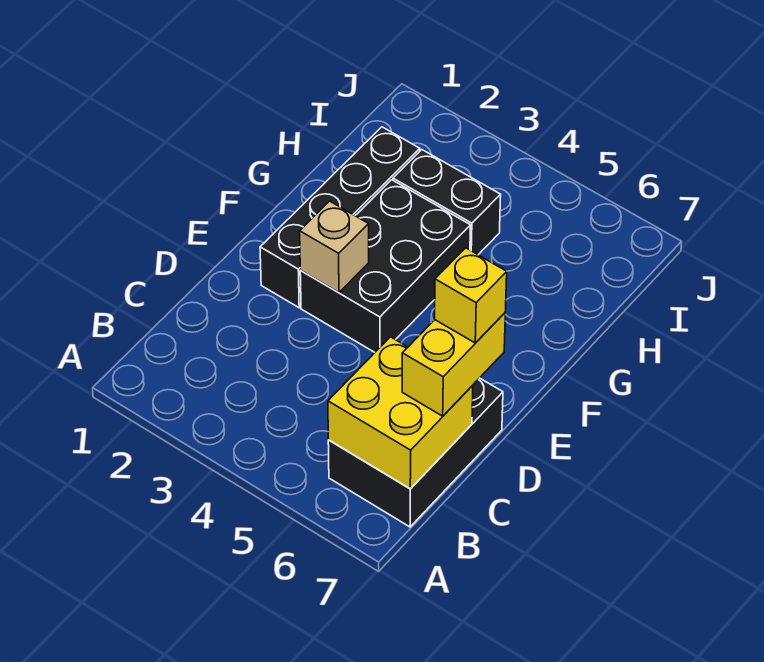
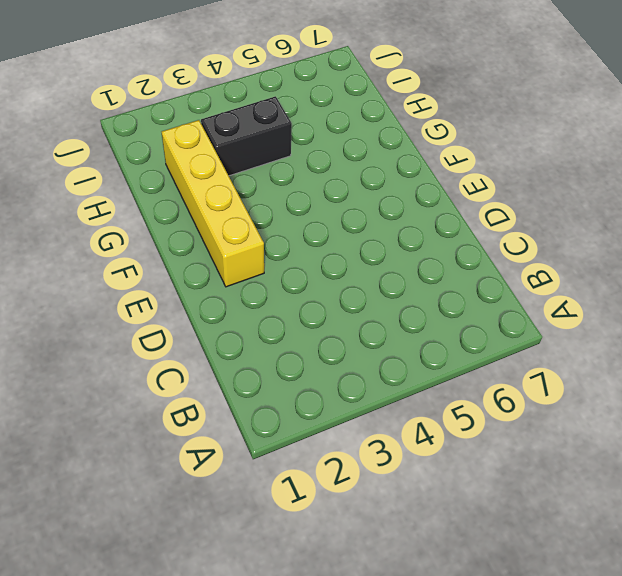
yellow brick E2:H2 level 1 -> black brick E2:H2 level 1
none -> black brick B6:D7 level 1
none -> black brick E3:G4 level 1

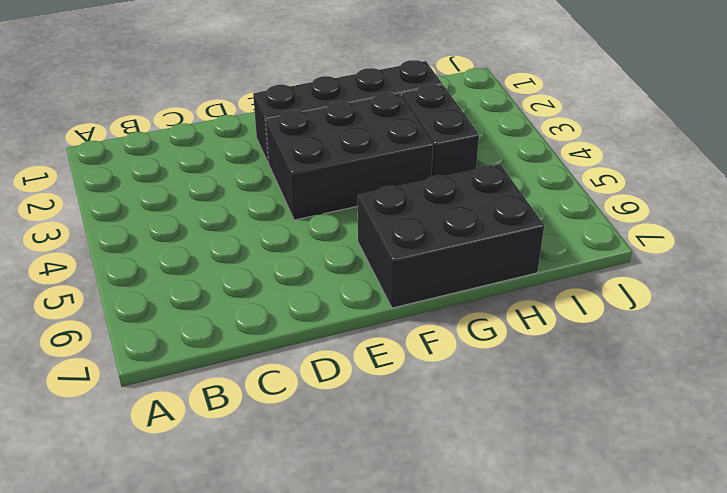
black brick F6:H7 level 1 -> black brick B6:D7 level 1
none -> yellow brick B6:C7 level 2
none -> tan brick E3 level 2

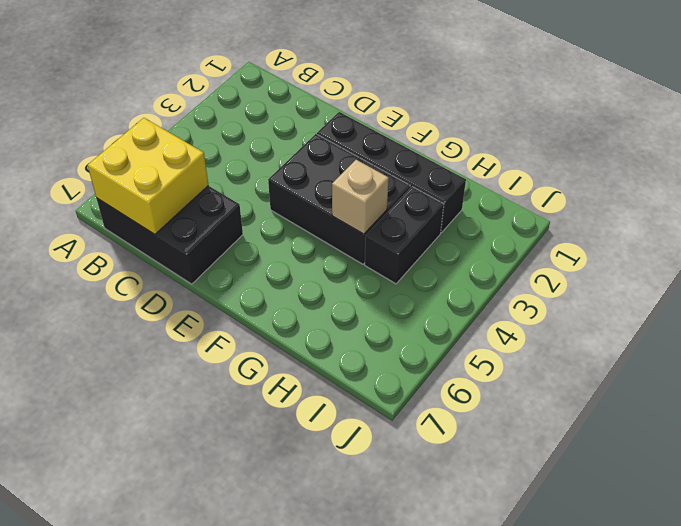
tan brick G4 level 2 -> tan brick E3 level 2
none -> yellow brick C7:D7 level 3
none -> yellow brick D7 level 4

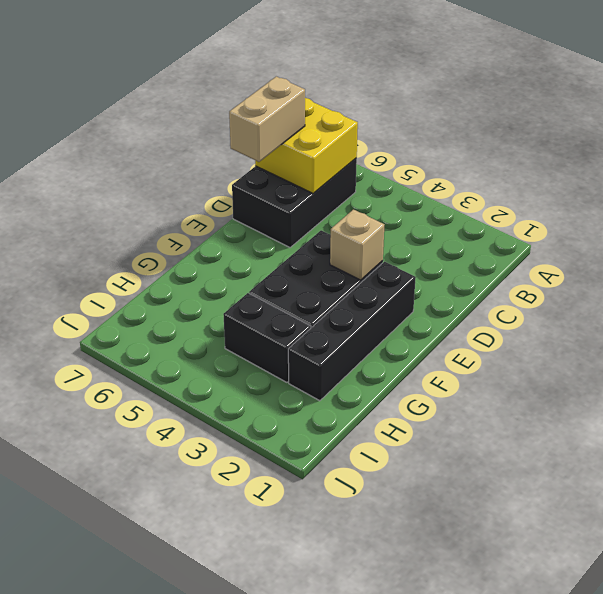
tan brick C7:D7 level 3 -> yellow brick C7:D7 level 3
none -> yellow brick D7 level 4

